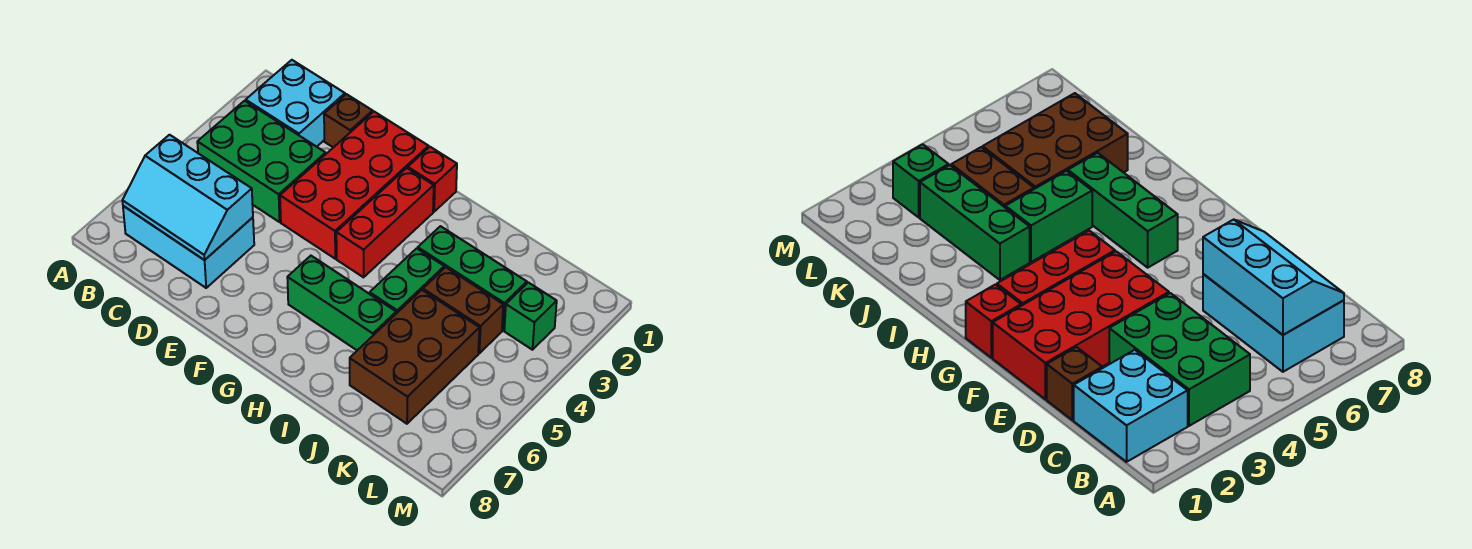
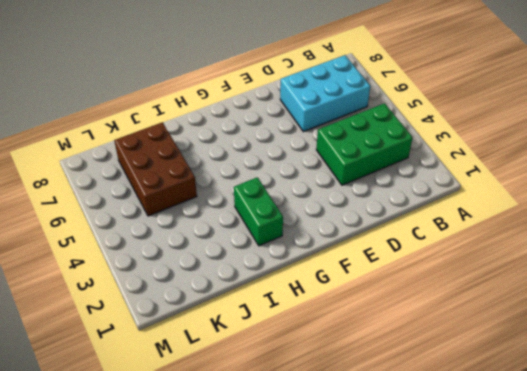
green brick H2:H3 level 1 -> green brick I4:I5 level 1
none -> cyan brick B1:C2 level 1
none -> brown brick D1 level 1
none -> red brick E1:F4 level 1

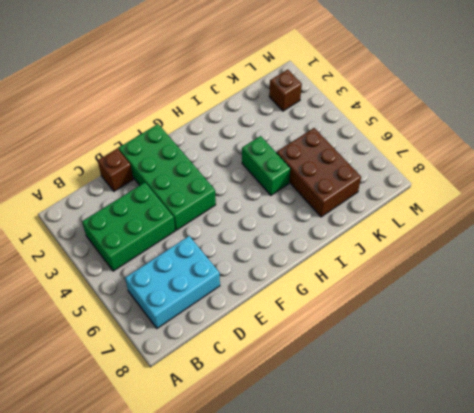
green brick E1:F4 level 1 -> red brick E1:F4 level 1
brown brick L2 level 1 -> none
none -> cyan brick B1:C2 level 1
none -> red brick G1 level 1
none -> red brick G2:G4 level 1

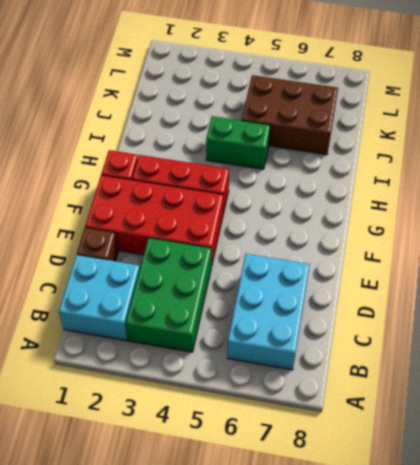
none -> green brick G6:I6 level 1
none -> green brick I3:K3 level 1
none -> brown brick J4:K4 level 1

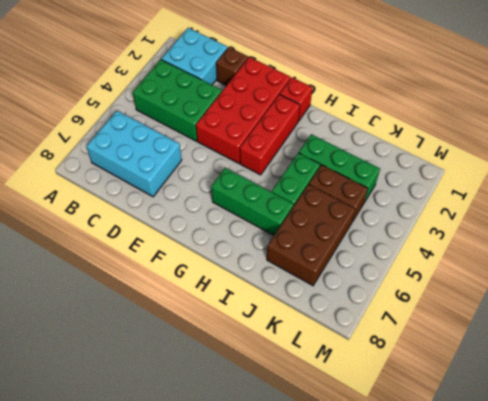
none -> green brick L3 level 1
none -> cyan slope B6:D7 level 2 top 6

